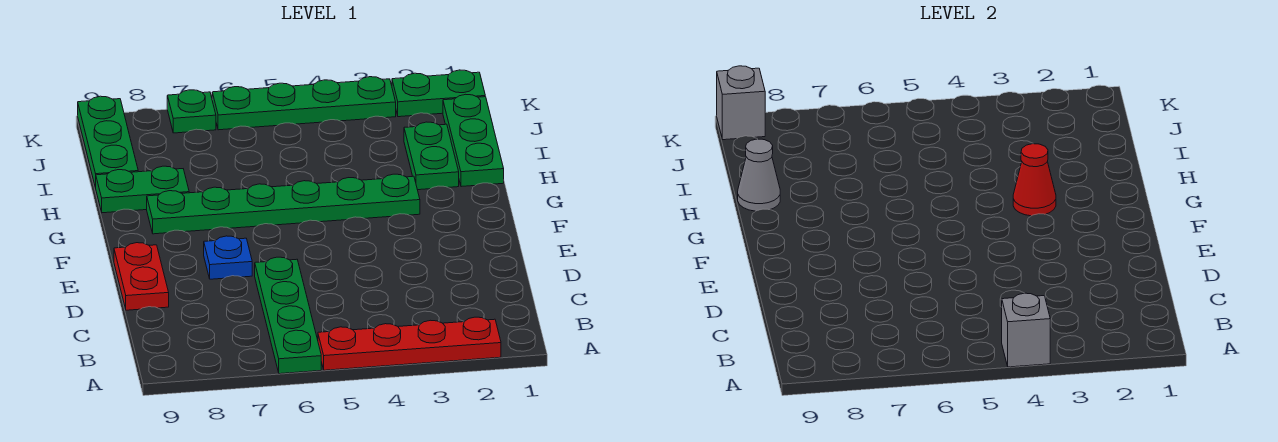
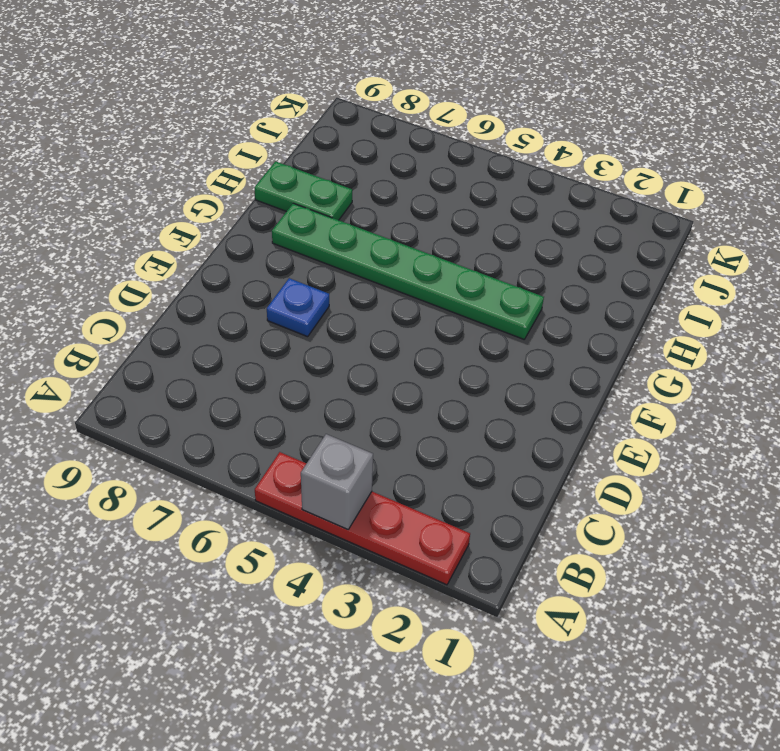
none -> green plate A6:D6 level 1
none -> red plate D9:E9 level 1
none -> green plate H1:J1 level 1

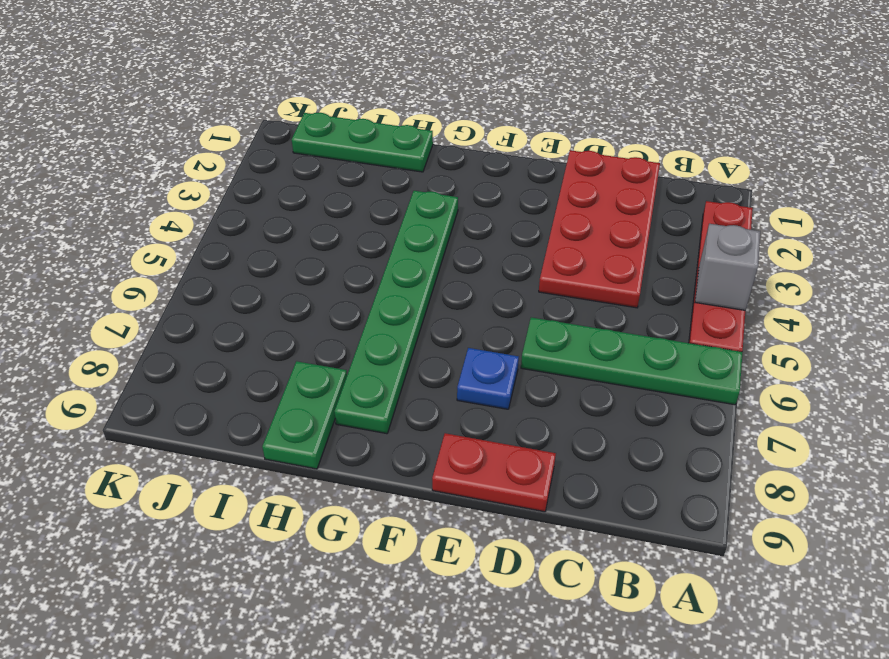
red plate C1:D4 level 1 -> none
none -> green plate H2:I2 level 1
none -> green plate I9:K9 level 1
none -> green plate K1:K2 level 1

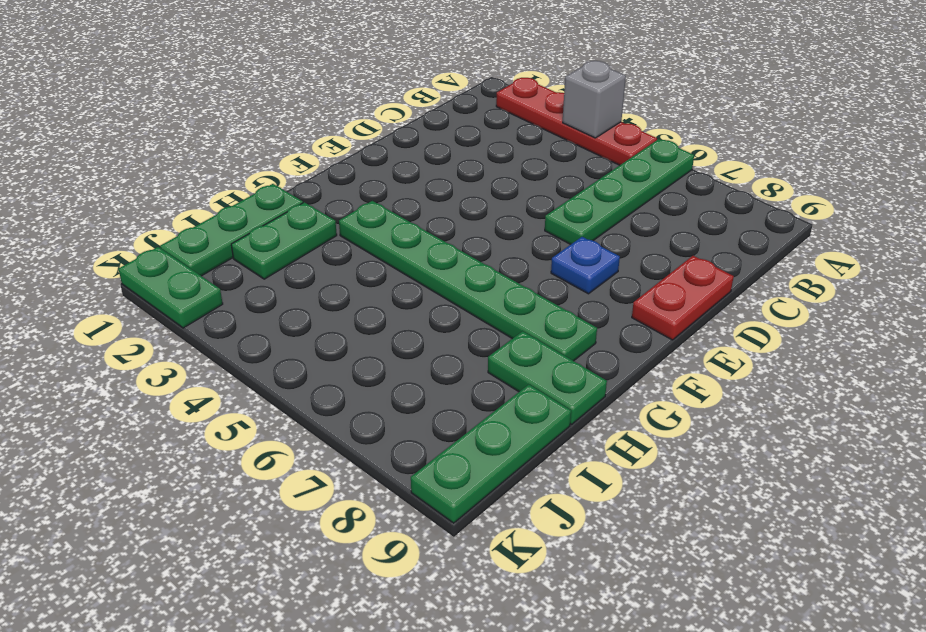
none -> green plate K3:K6 level 1
none -> green plate K7 level 1
none -> red cone G3 level 2

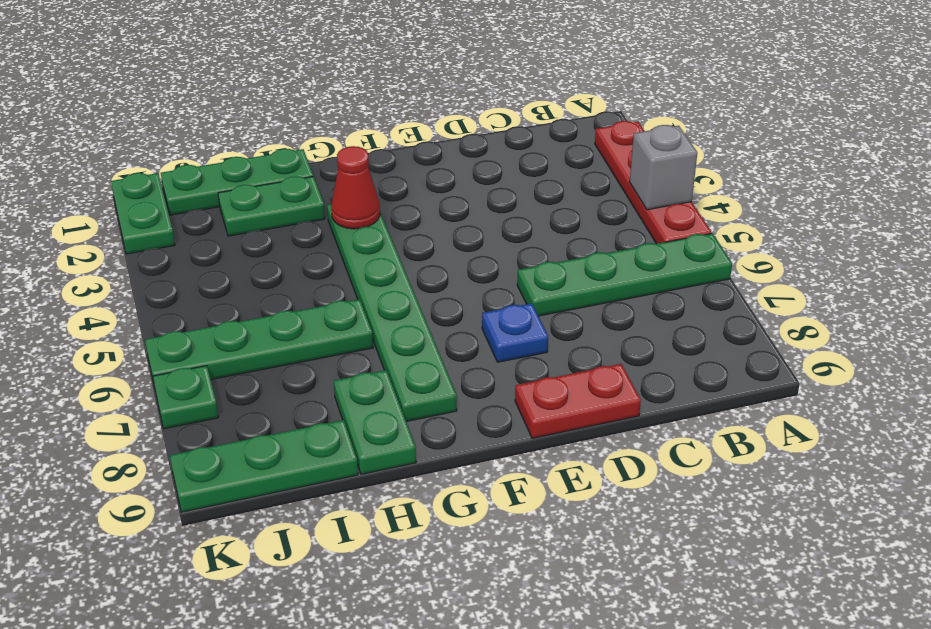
green plate H6:K6 level 1 -> green plate K3:K6 level 1
none -> grey cone H9 level 2
none -> grey brick K9 level 2

